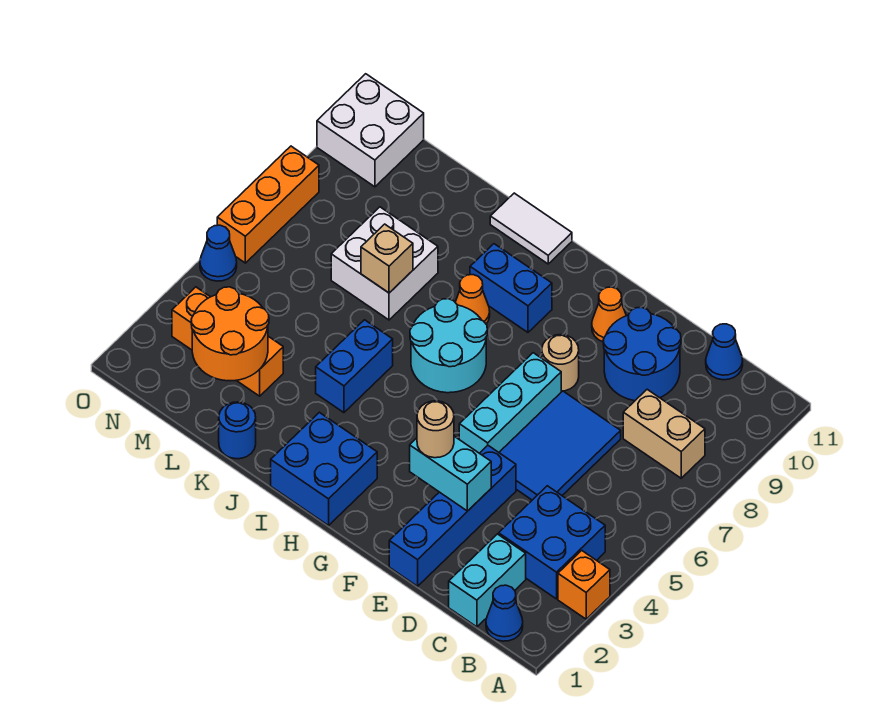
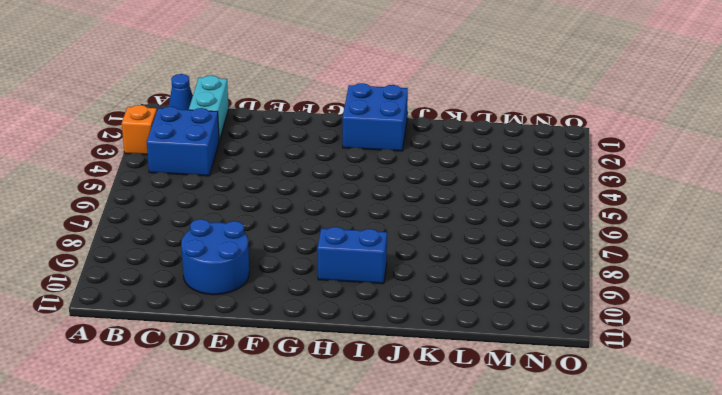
none -> tan brick B8:C8 level 1
none -> blue cone C11 level 1
none -> blue tile D5:E7 level 1

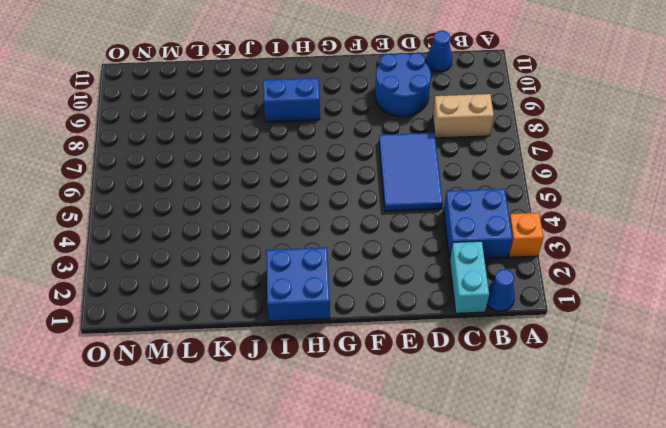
none -> blue brick E1:E4 level 1
none -> cyan brick F5:F7 level 1
none -> tan round brick F8 level 1

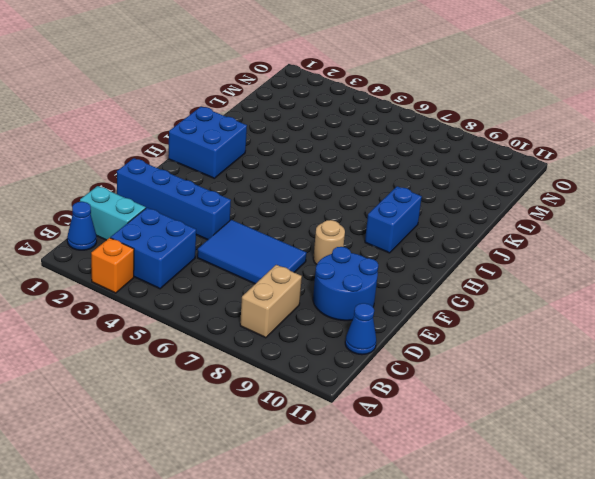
none -> cyan brick F5:F7 level 1
none -> orange cone F10 level 1
none -> cyan round brick H6:I7 level 1

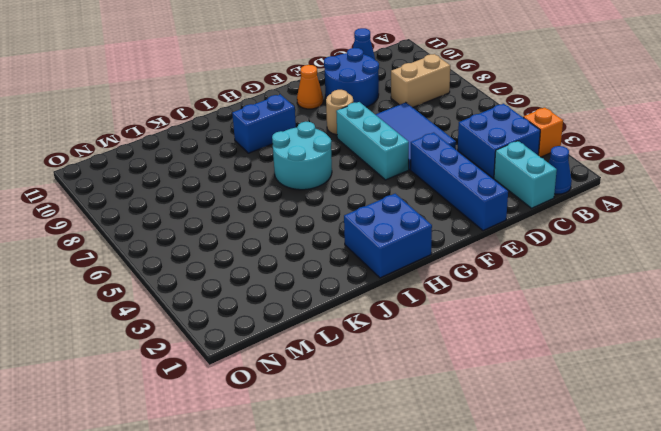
none -> orange cone I8 level 1
none -> white tile I11:J11 level 1
none -> blue brick J4:J5 level 1

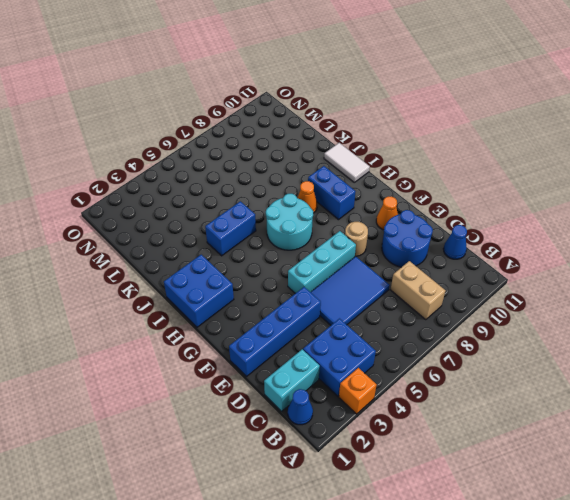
none -> blue round brick K1 level 1
none -> white brick K7:L8 level 1
none -> orange brick L3:N3 level 1

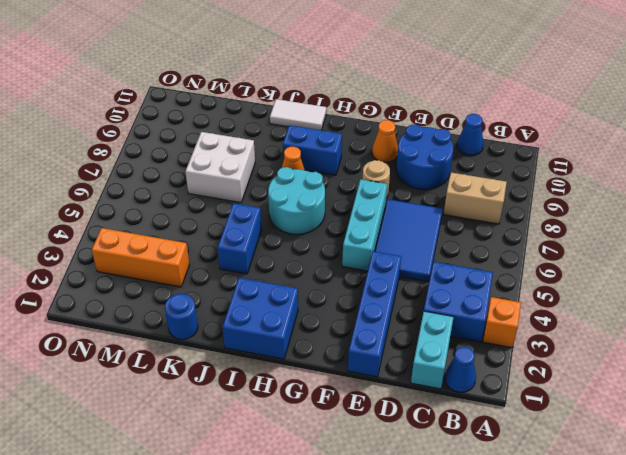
none -> white brick N10:O11 level 1
none -> blue cone O5 level 1
none -> orange brick O6:O8 level 1

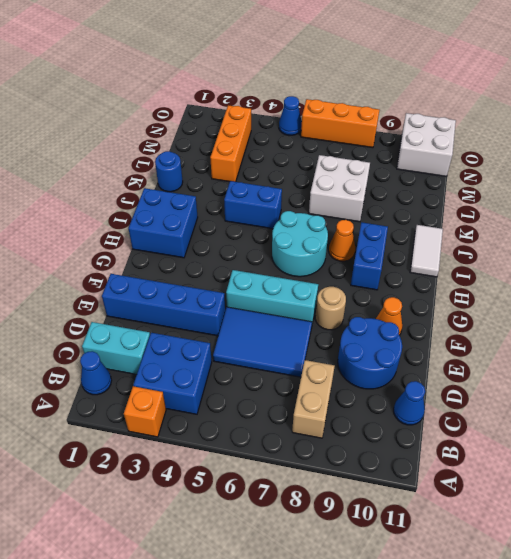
none -> cyan brick E3:F3 level 2
none -> tan brick K7 level 2
none -> orange round brick L2:M3 level 2

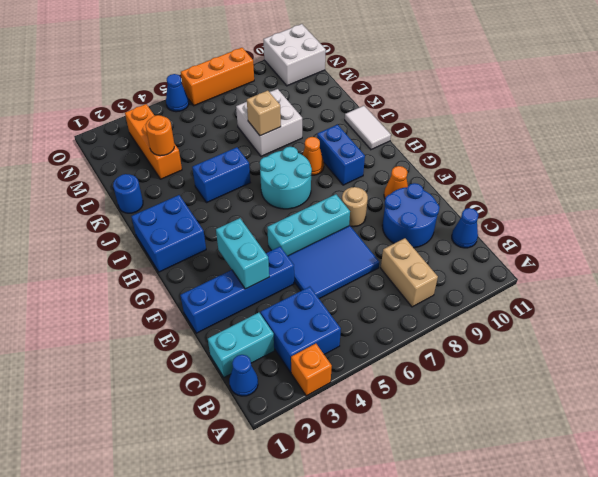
orange round brick L3 level 2 -> orange round brick L2:M3 level 2
none -> tan round brick F3 level 3

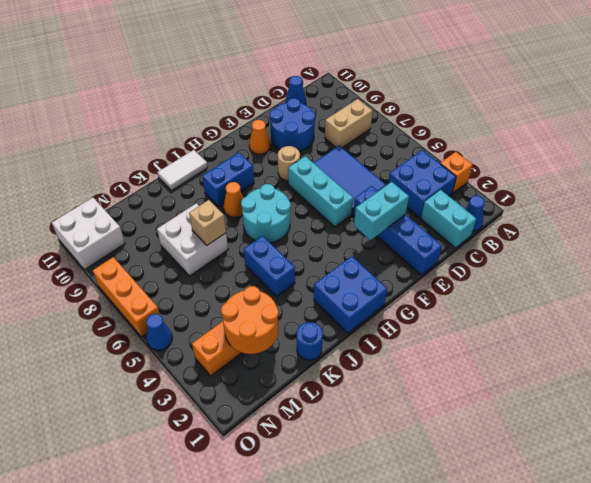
none -> tan round brick F3 level 3

